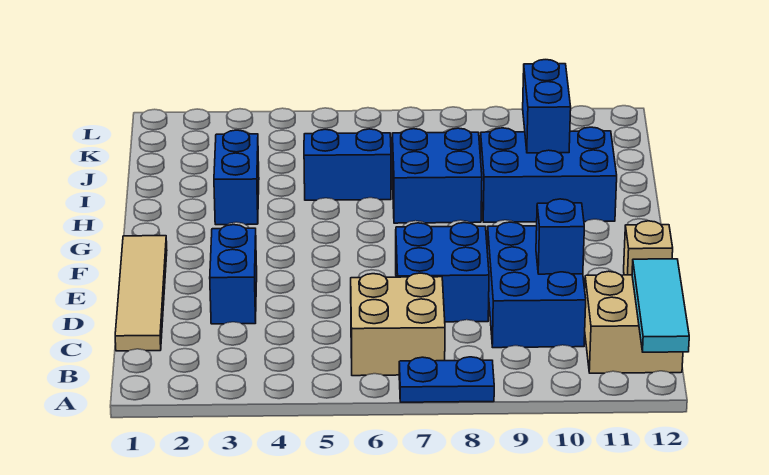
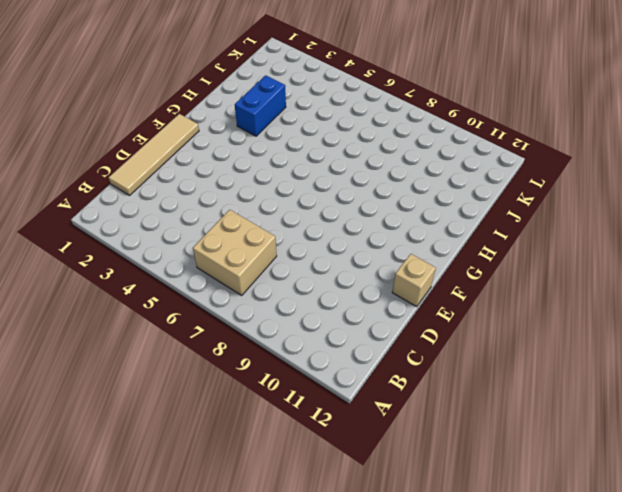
none -> blue plate A7:A8 level 1
none -> tan brick B11:C12 level 1
none -> blue brick C9:E10 level 1

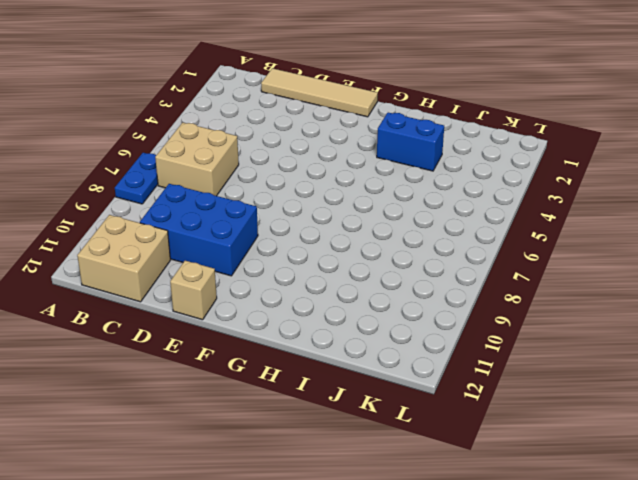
none -> blue brick D3:E3 level 1
none -> blue brick D7:E8 level 1
none -> blue brick H7:I8 level 1

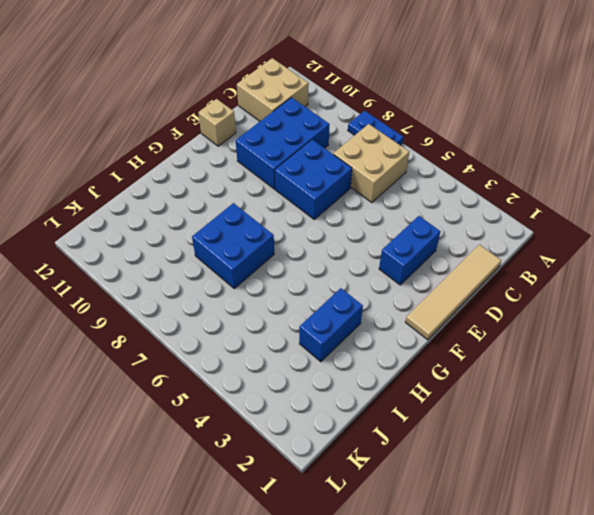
none -> blue brick H9:I11 level 1
none -> blue brick I5:I6 level 1
none -> cyan tile A12:C12 level 2

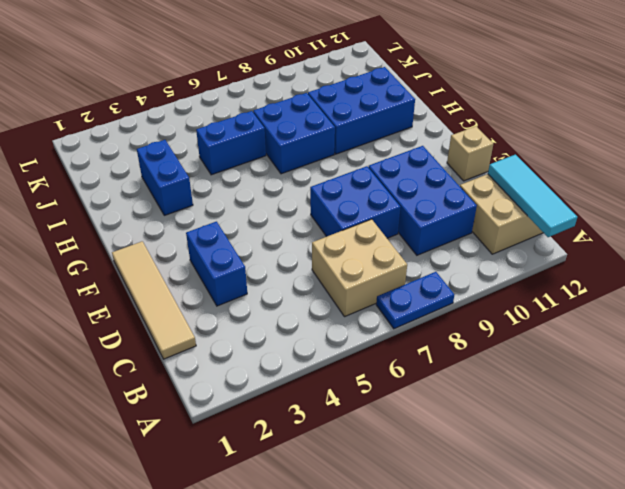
none -> blue brick D10 level 2
none -> blue brick I10:J10 level 2

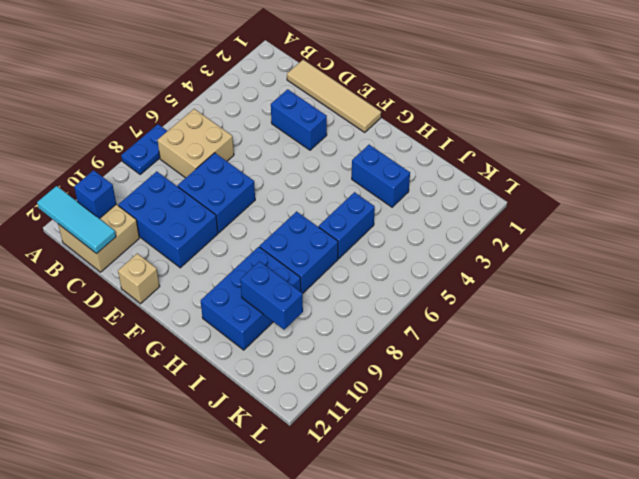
blue brick B11 level 2 -> blue brick D10 level 2

